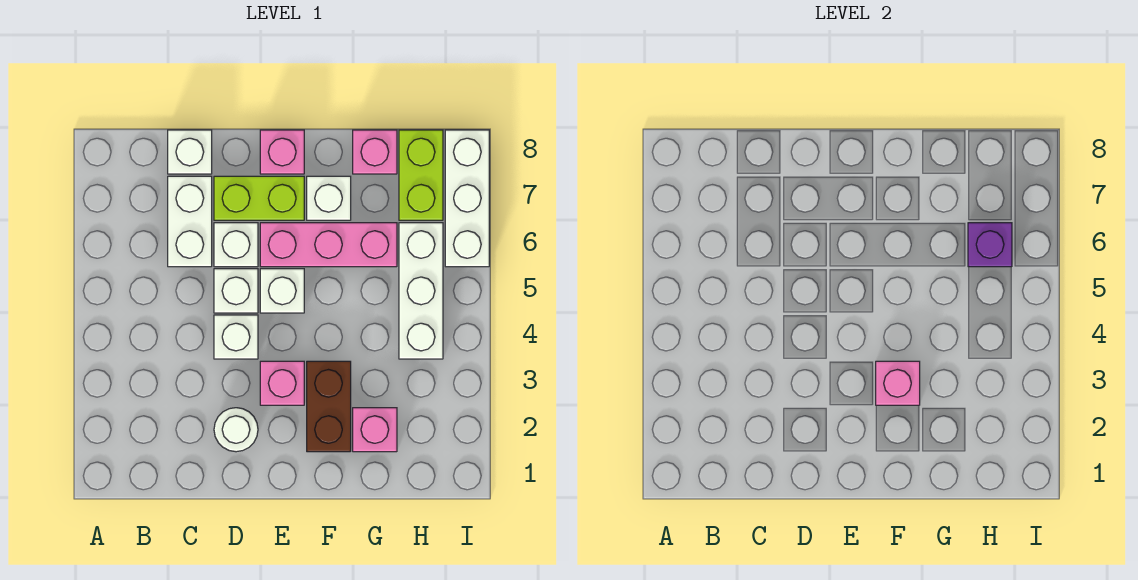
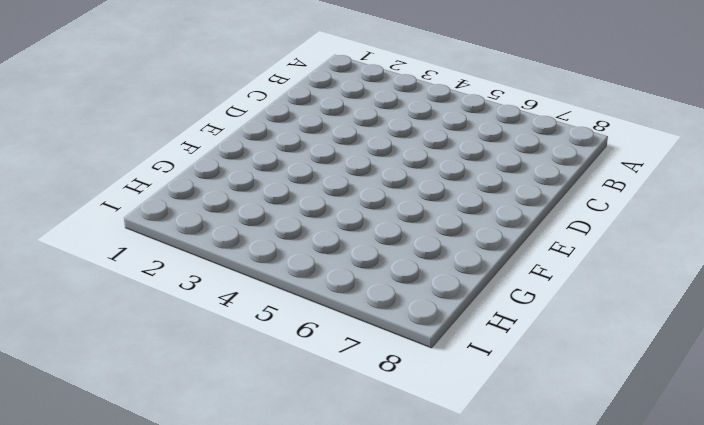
none -> white brick C6:C7 level 1
none -> white brick C8 level 1
none -> white round brick D2 level 1

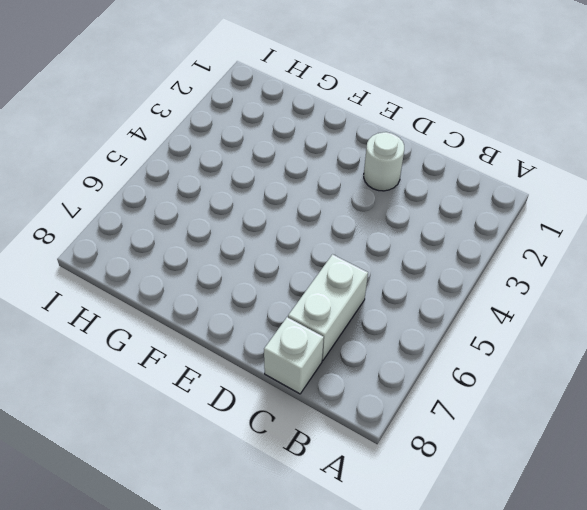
none -> white brick D4 level 1
none -> white brick D5 level 1
none -> white brick D6 level 1

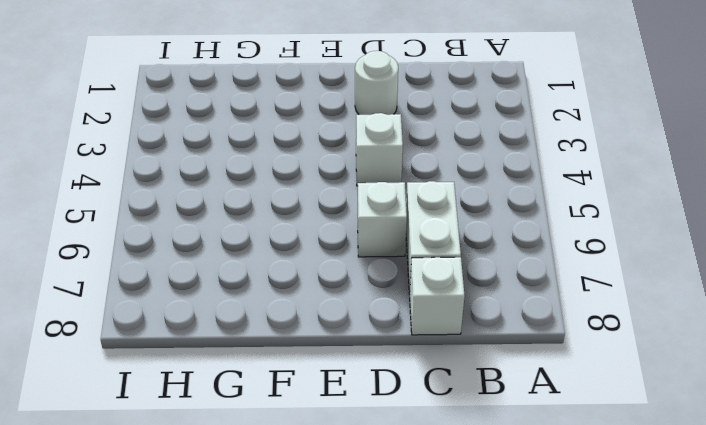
none -> white brick D5 level 1
none -> lime brick D7:E7 level 1
none -> pink brick E3 level 1

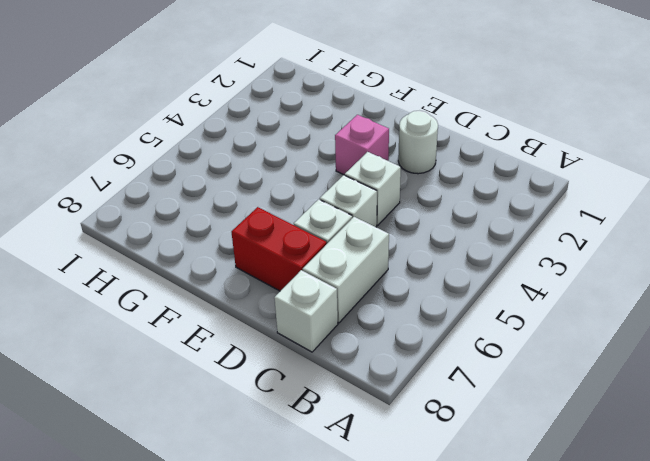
red brick D7:E7 level 1 -> lime brick D7:E7 level 1
none -> white brick E5 level 1
none -> pink brick E6:G6 level 1
none -> pink brick E8 level 1

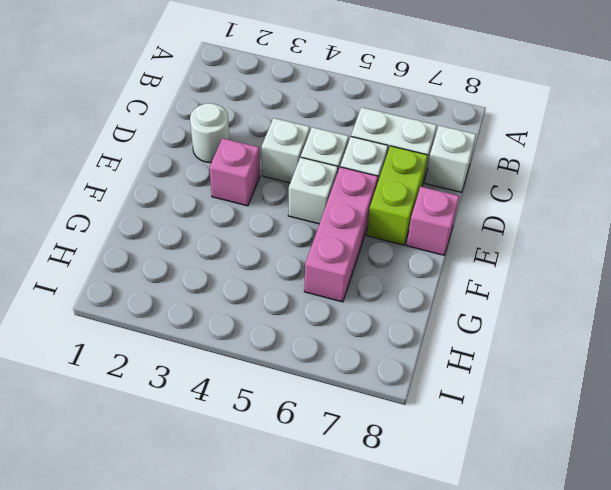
none -> brown brick F2:F3 level 1
none -> white brick F7 level 1
none -> pink brick G2 level 1

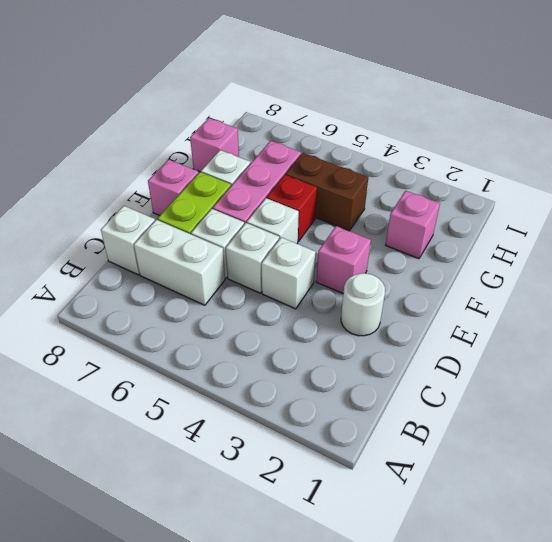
red brick F5 level 1 -> none
brown brick G4:G5 level 1 -> brown brick F2:F3 level 1
none -> white brick H4:H6 level 1
none -> lime brick H7:H8 level 1
none -> white brick I6:I8 level 1

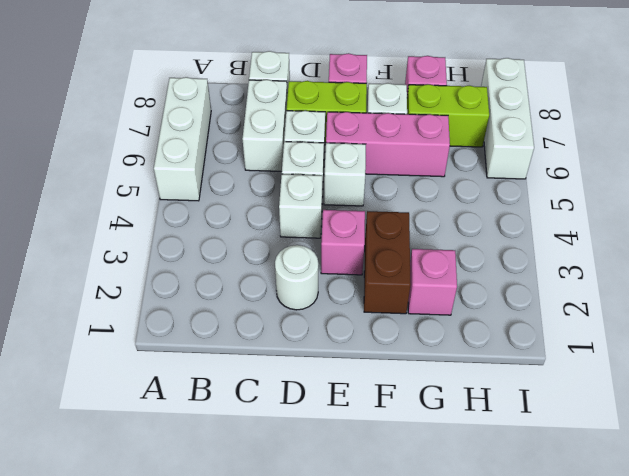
white brick A5:A7 level 1 -> white brick H4:H6 level 1
lime brick G7:H7 level 1 -> lime brick H7:H8 level 1
none -> pink brick F3 level 2
none -> purple brick H6 level 2

